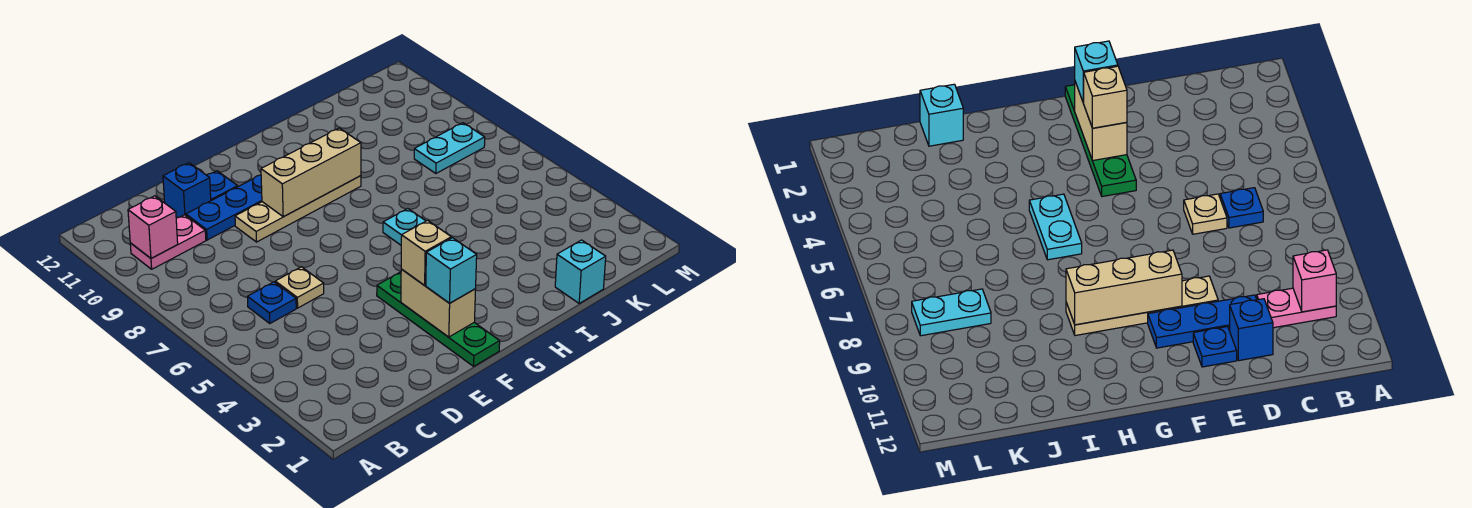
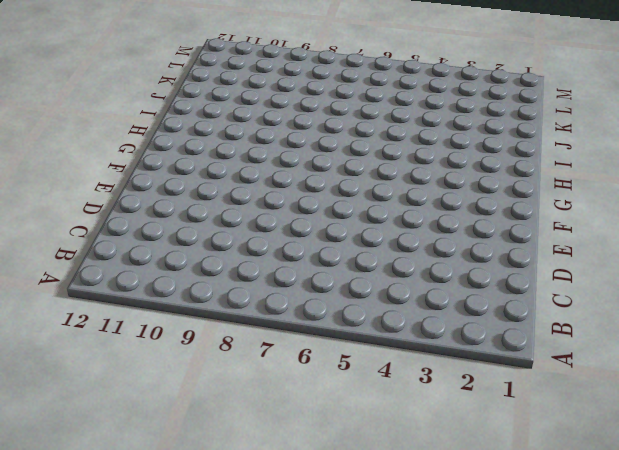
none -> pink plate B10:C10 level 1
none -> blue plate C6 level 1
none -> tan plate D6 level 1

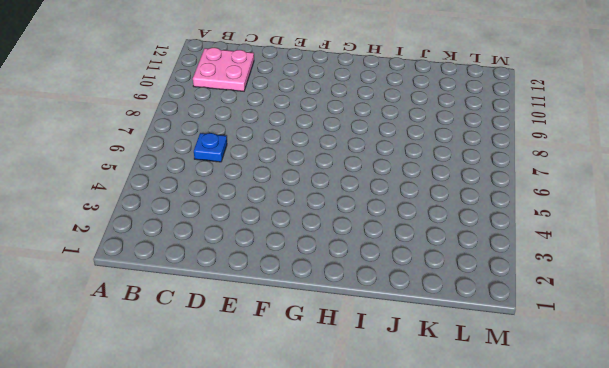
pink plate B10:C11 level 1 -> pink plate B10:C10 level 1
none -> tan plate D6 level 1
none -> blue plate D10:F10 level 1
none -> blue brick D11 level 1

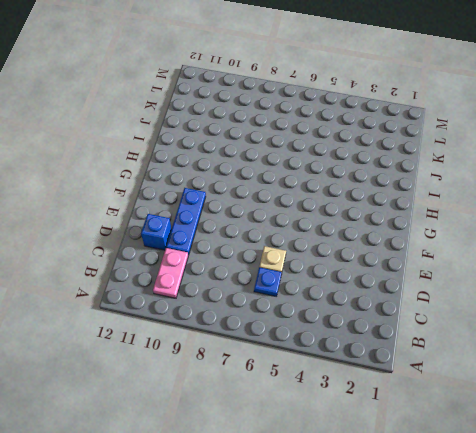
none -> tan plate E9:H9 level 1
none -> blue plate E11 level 1
none -> green plate F1:F4 level 1

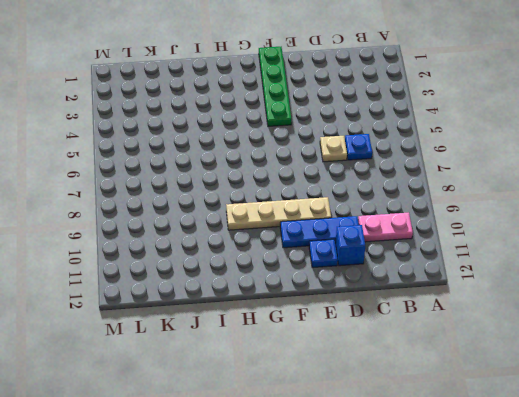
none -> cyan plate H5:H6 level 1
none -> cyan brick J1 level 1
none -> cyan plate K8:L8 level 1

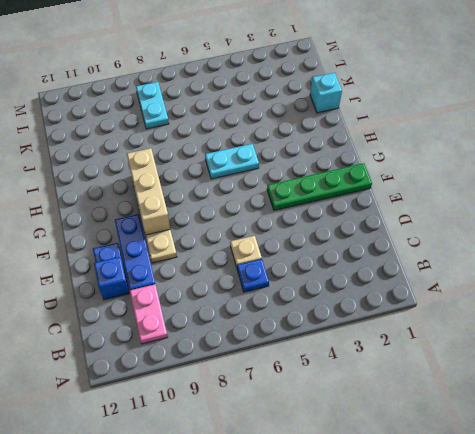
none -> pink brick B10 level 2
none -> tan brick F2:F3 level 2
none -> cyan brick F2 level 3

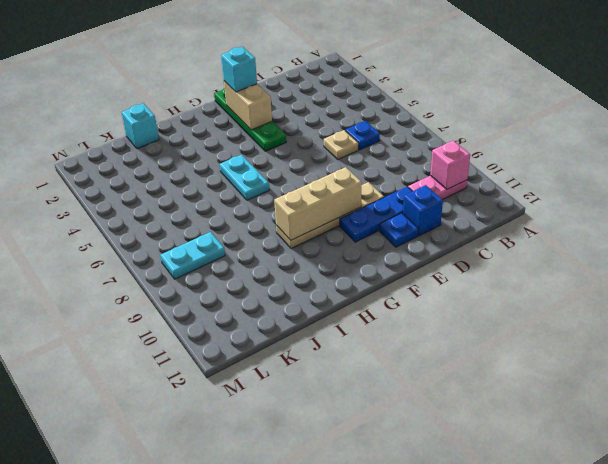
none -> tan brick F3 level 3

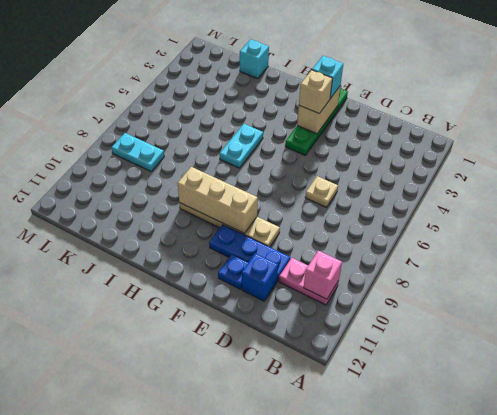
none -> blue plate C6 level 1

